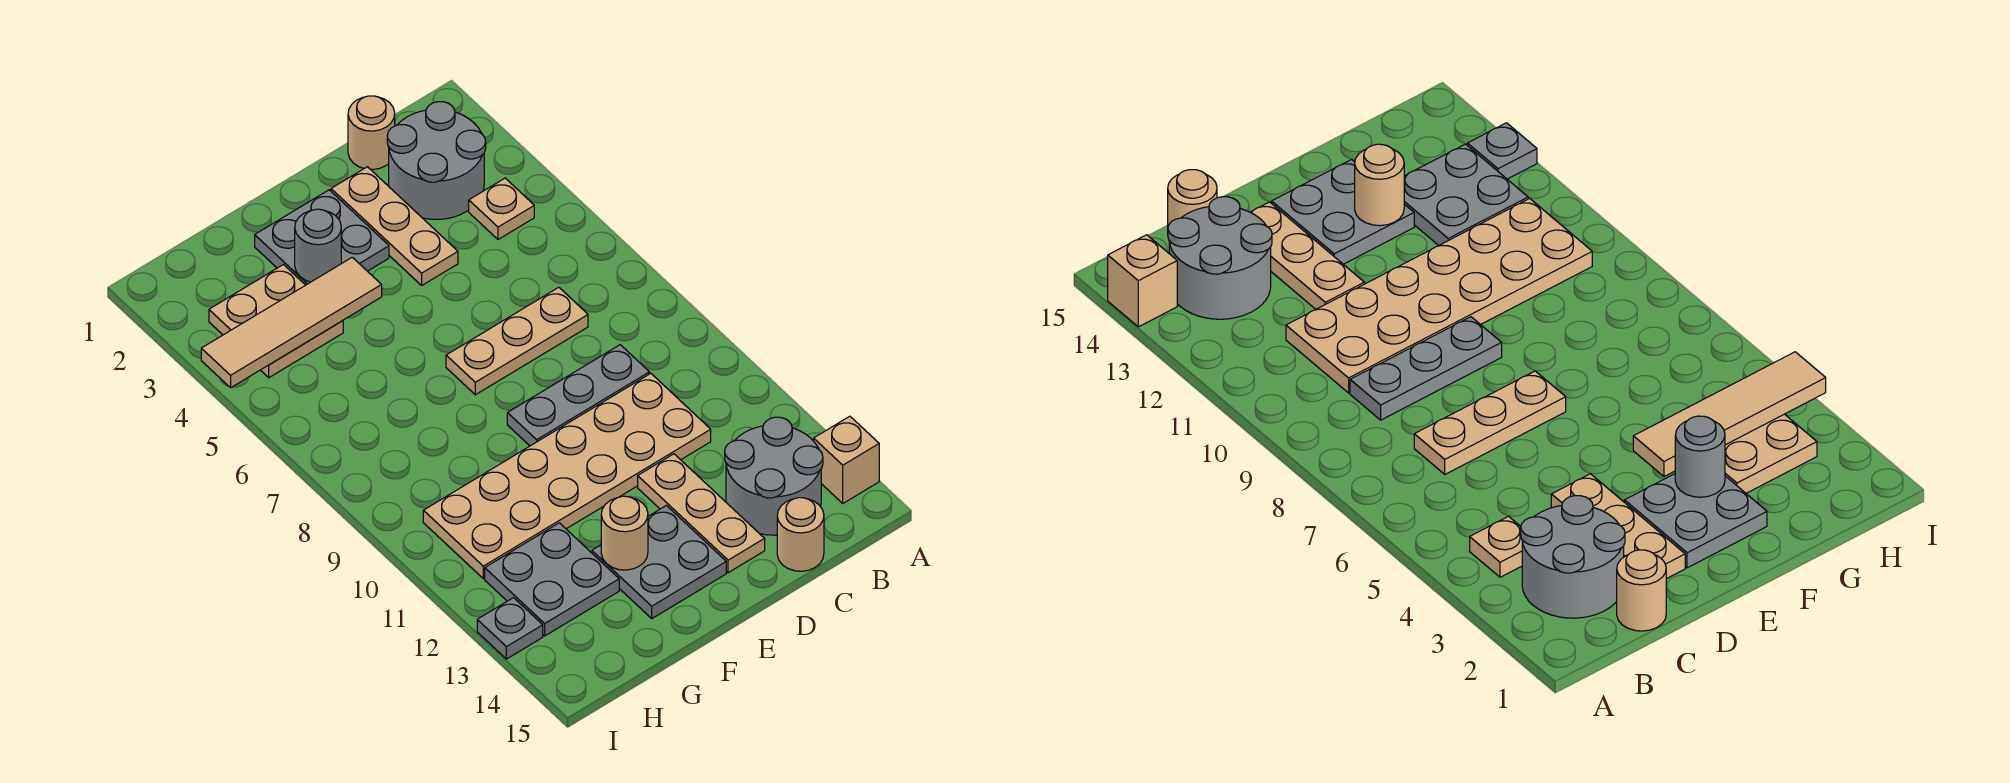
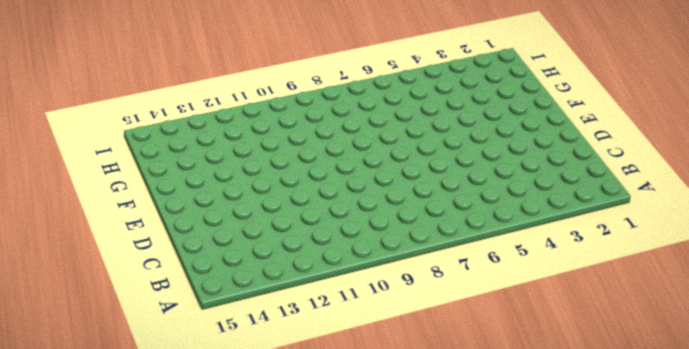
none -> tan brick A14 level 1
none -> grey round brick B2:C3 level 1
none -> tan plate B4 level 1

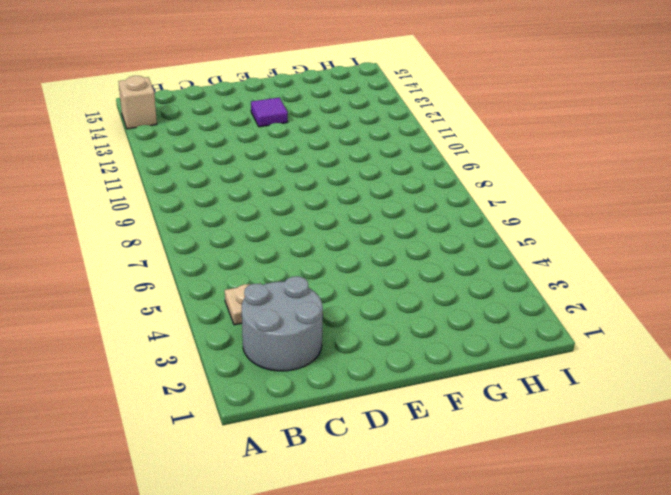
purple tile E13 level 1 -> grey plate E13:F14 level 1
none -> grey round brick B13:C14 level 1
none -> tan round brick C1 level 1
none -> tan plate C7:E7 level 1

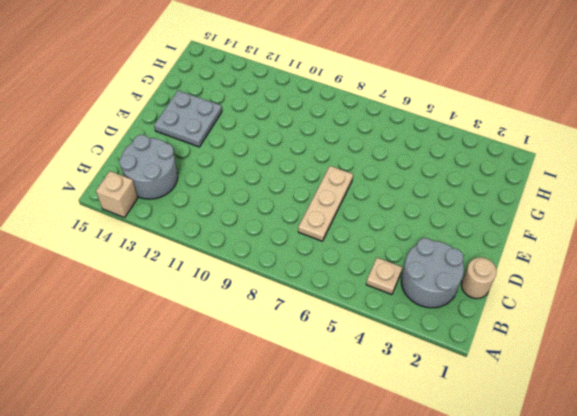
none -> grey plate C9:E9 level 1
none -> tan plate C10:H11 level 1
none -> tan round brick C15 level 1

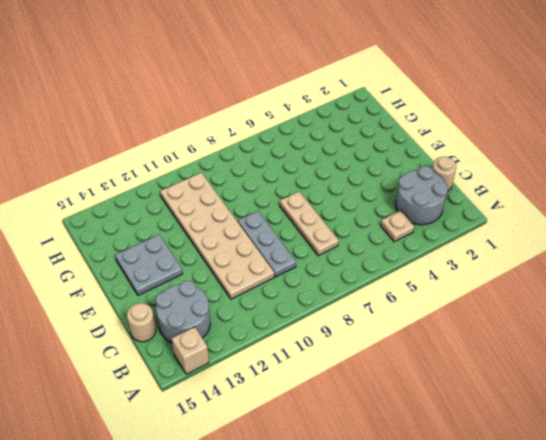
none -> tan plate D2:D4 level 1
none -> tan plate D12:D14 level 1
none -> grey plate E2:F3 level 1

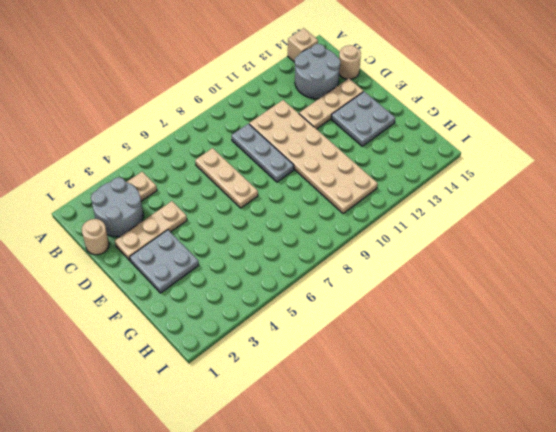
none -> tan plate G3:H4 level 1
none -> grey plate G12:H13 level 1
none -> grey plate I13 level 1

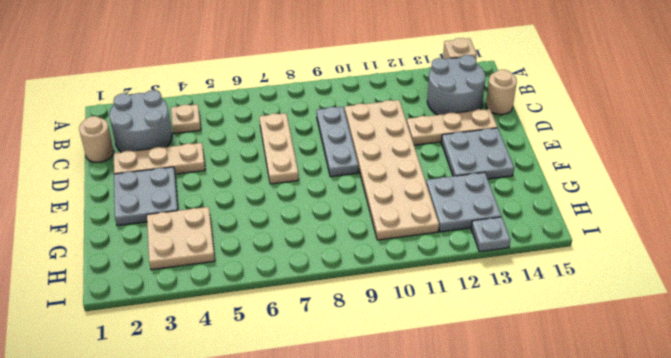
none -> grey round brick F3 level 2
none -> tan tile F4:I4 level 2
none -> tan round brick F13 level 2

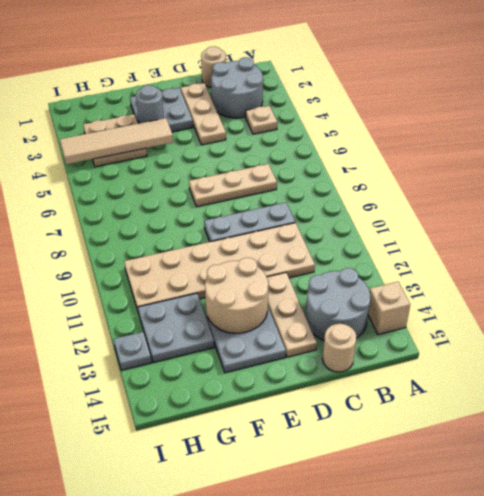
tan round brick E12:F13 level 2 -> tan round brick F13 level 2

